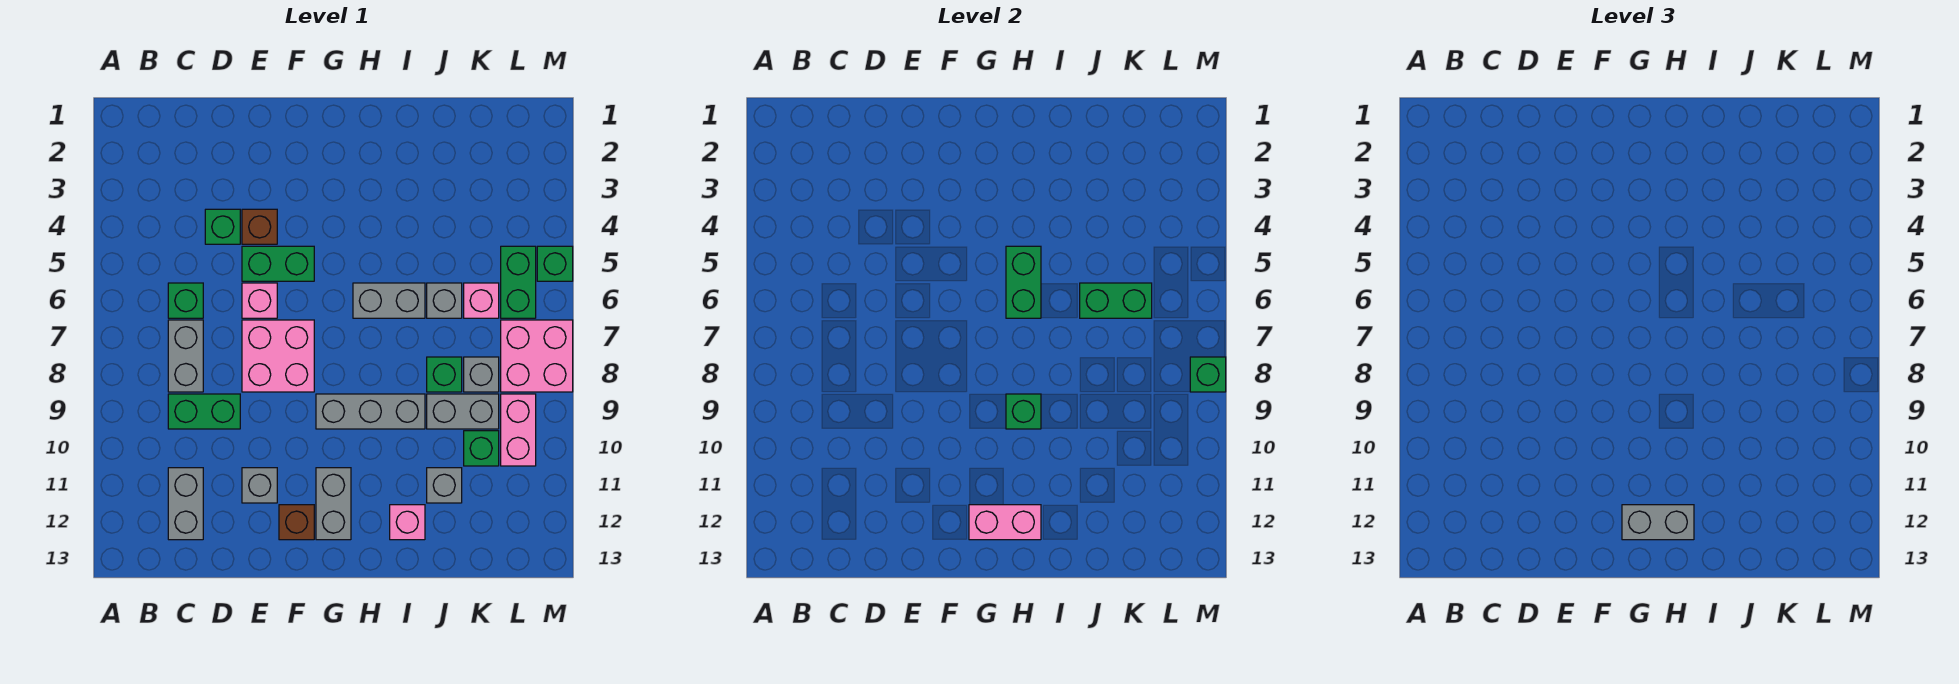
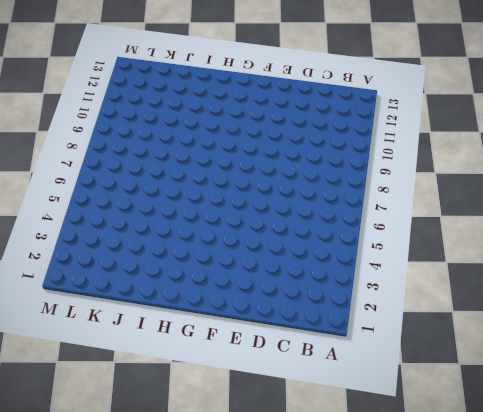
none -> green brick C6 level 1
none -> grey brick C7:C8 level 1
none -> green brick C9:D9 level 1
none -> grey brick C11:C12 level 1

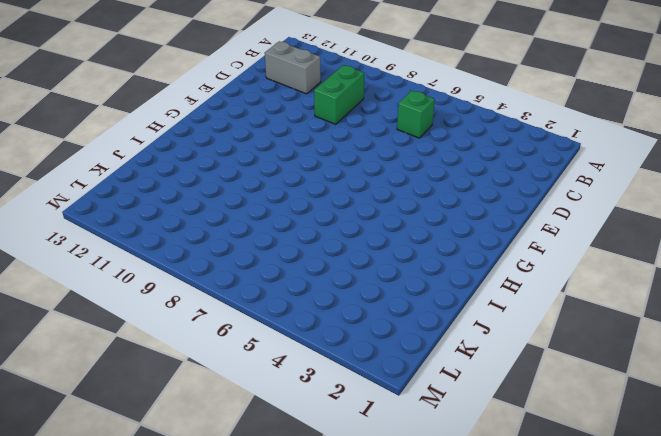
none -> grey brick C7:C8 level 1
none -> green brick D4 level 1
none -> brown brick E4 level 1
none -> green brick E5:F5 level 1

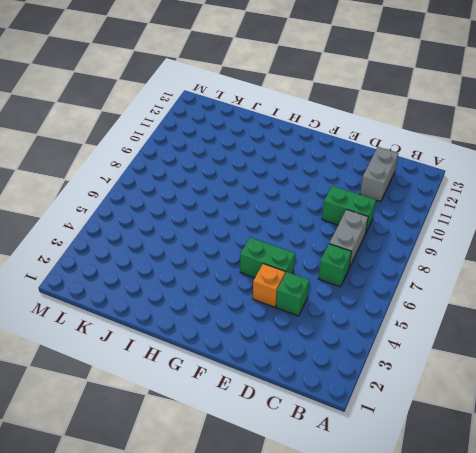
orange brick E4 level 1 -> brown brick E4 level 1
none -> pink brick E6 level 1
none -> pink brick E7:F8 level 1
none -> grey brick E11 level 1
none -> brown brick F12 level 1

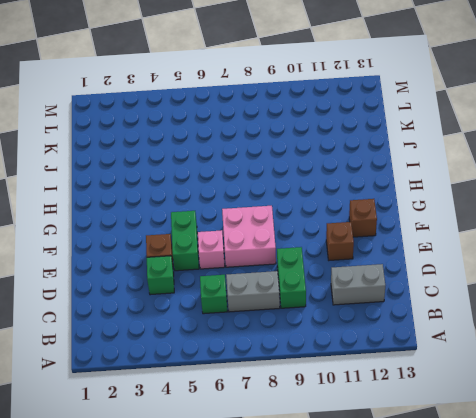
brown brick E11 level 1 -> grey brick E11 level 1
none -> grey brick G9:I9 level 1
none -> grey brick G11:G12 level 1
none -> grey brick H6:I6 level 1
none -> pink brick I12 level 1

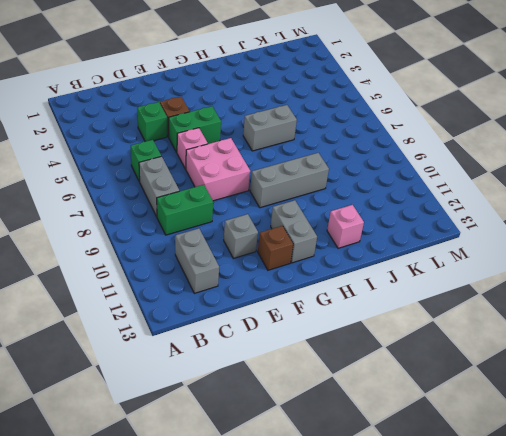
none -> grey brick J6 level 1
none -> green brick J8 level 1
none -> grey brick J9:K9 level 1
none -> grey brick J11 level 1

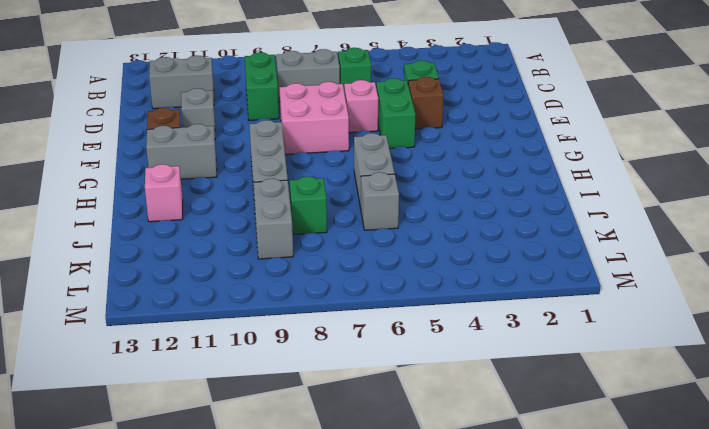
none -> grey brick J11 level 1
none -> pink brick K6 level 1
none -> grey brick K8 level 1
none -> green brick K10 level 1

